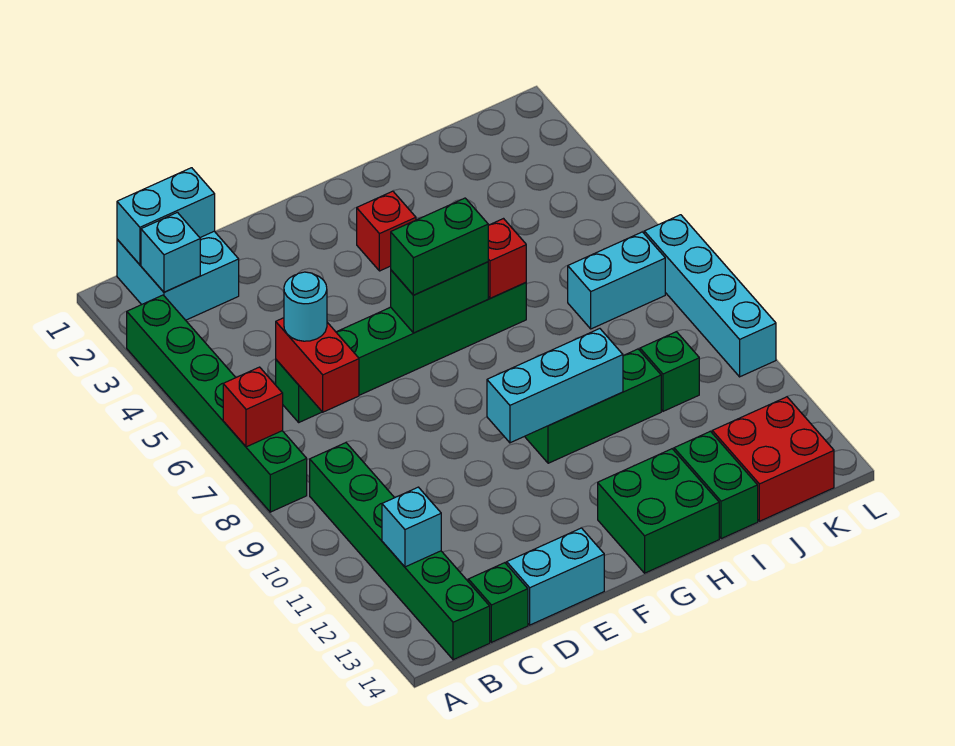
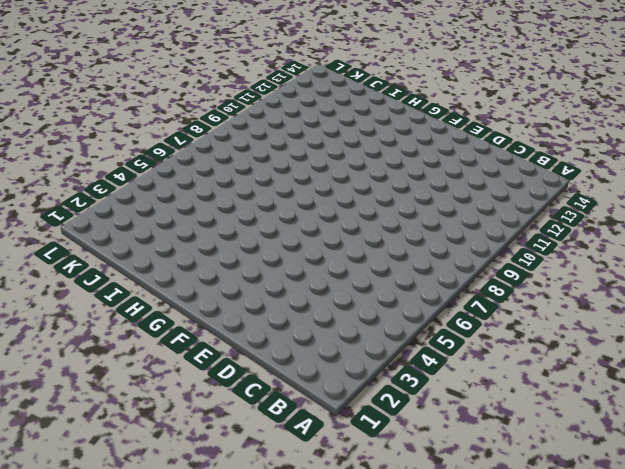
none -> green brick A3:A8 level 1
none -> cyan brick B1:C2 level 1
none -> green brick B9:B14 level 1

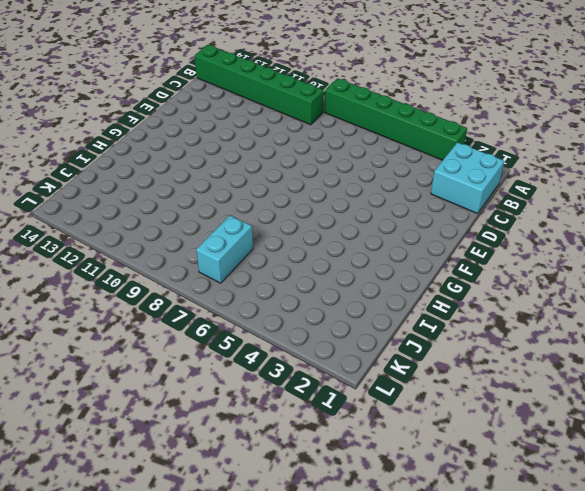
none -> green brick C6:H6 level 1
none -> green brick C14 level 1
none -> cyan brick D14:E14 level 1

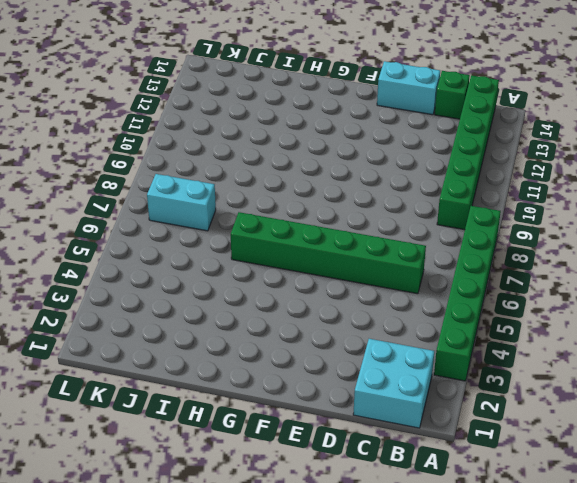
none -> red brick G3 level 1
none -> green brick G10:I10 level 1
none -> green brick G13:H14 level 1

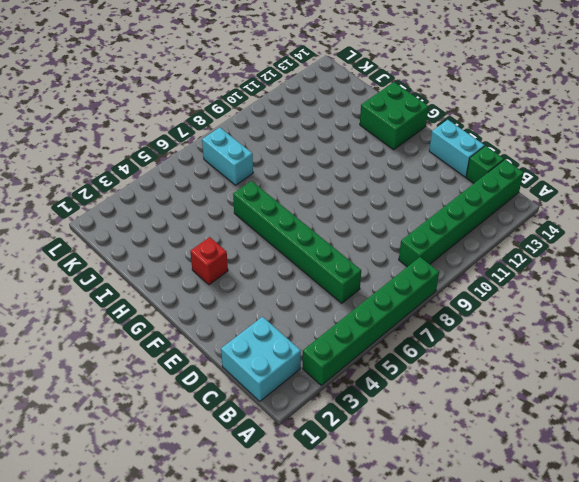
none -> green brick G10:I10 level 1
none -> green brick I13:I14 level 1
none -> green brick J10 level 1

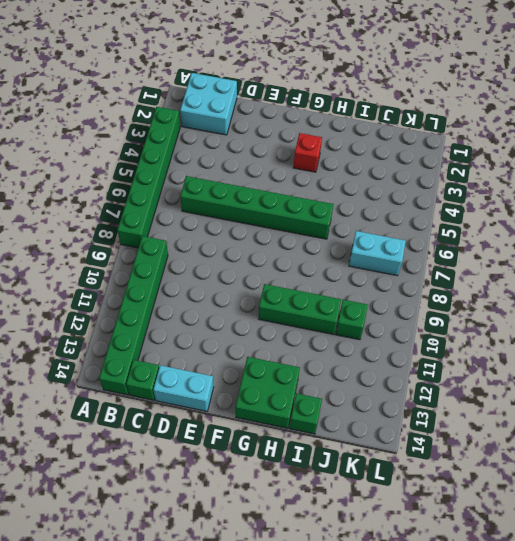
green brick I14 level 1 -> green brick I13:I14 level 1
none -> red brick J13:K14 level 1
none -> cyan brick L7:L10 level 1
none -> red brick A7 level 2

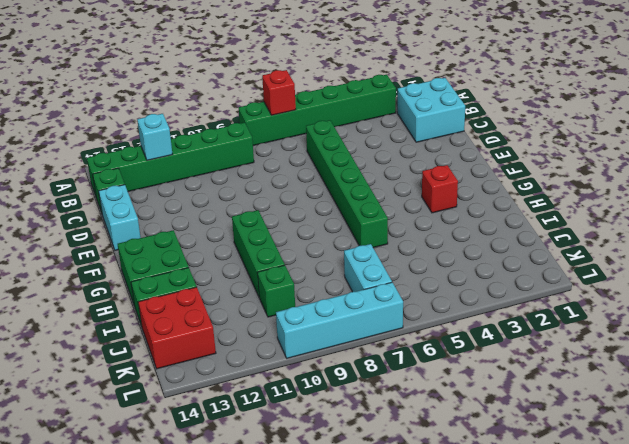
none -> cyan brick B1:C1 level 2
none -> cyan brick B2 level 2
none -> red brick C6:C7 level 2

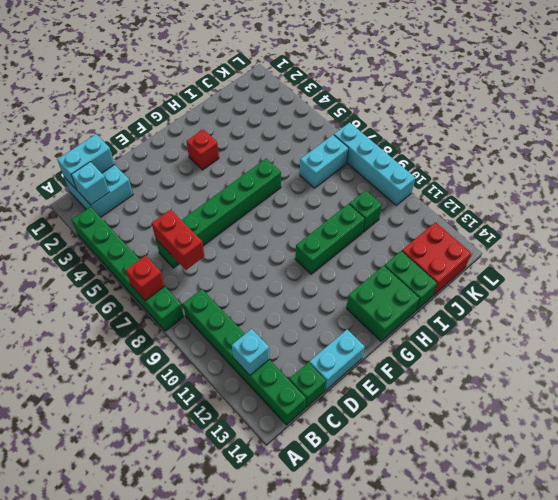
none -> green brick F6:G6 level 2
none -> cyan brick F10:H10 level 2
none -> red brick H6 level 2

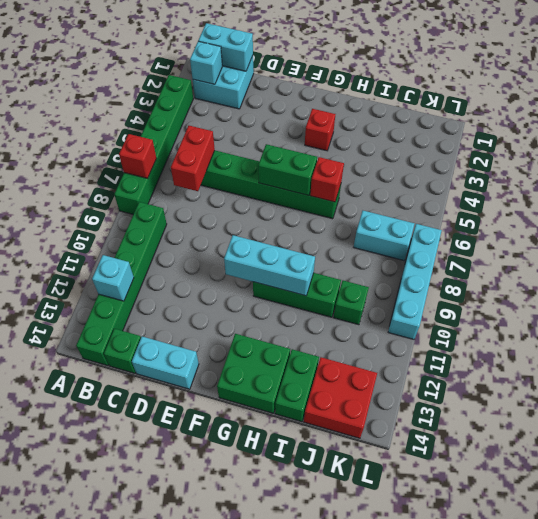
none -> cyan round brick C6 level 3
none -> green brick F6:G6 level 3

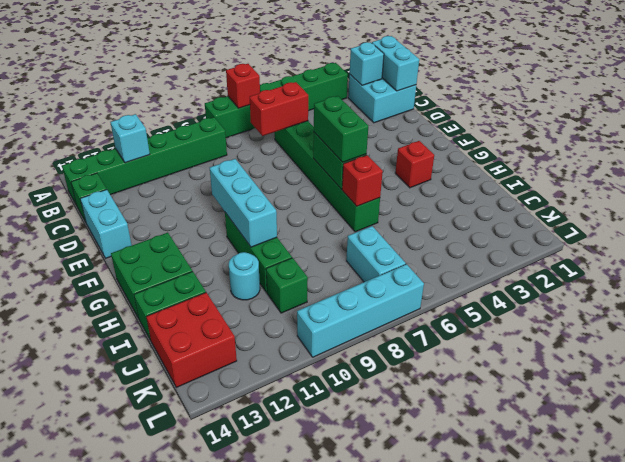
cyan round brick I11 level 1 -> cyan round brick C6 level 3

